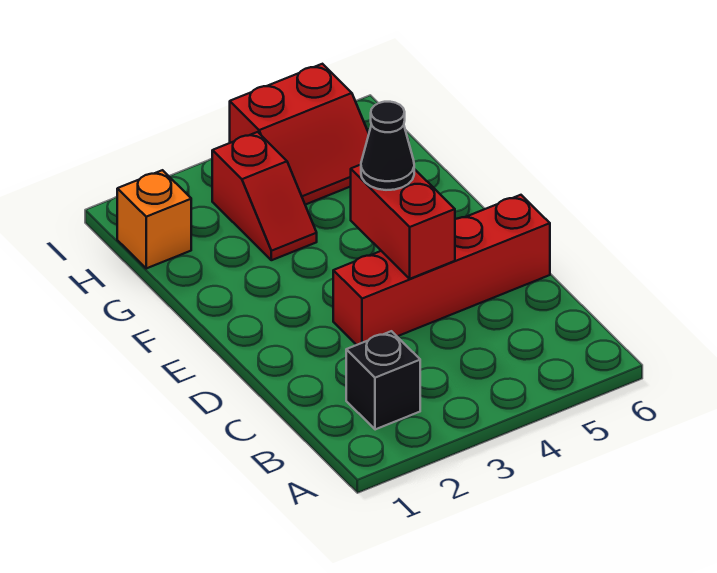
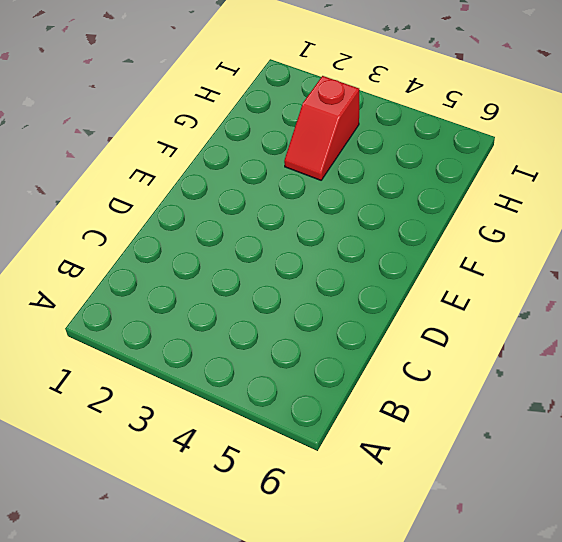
none -> black brick B2 level 1
none -> red brick D3:D6 level 1

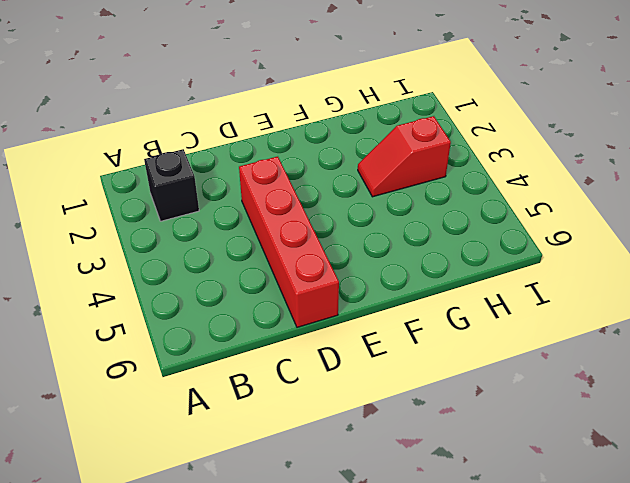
none -> orange brick H1 level 1
none -> red slope H4:I5 level 1 top I

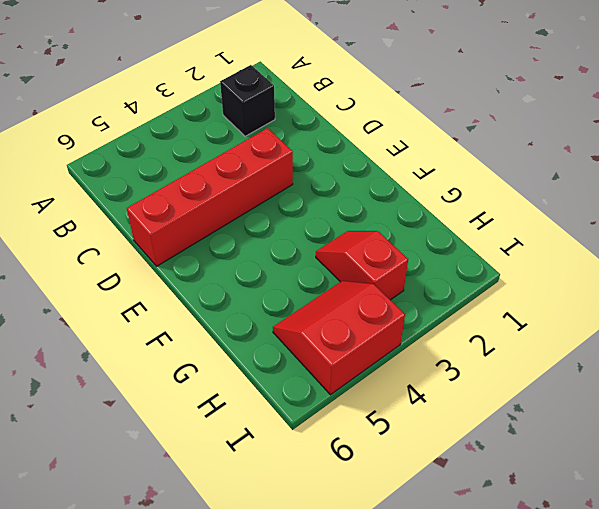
none -> orange brick H1 level 1
none -> red brick D4:E4 level 2

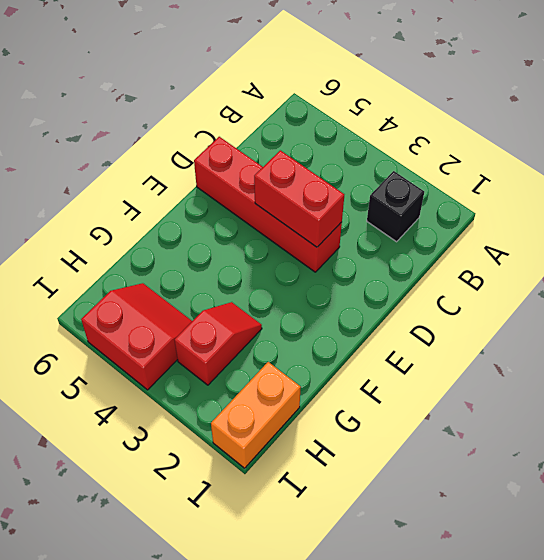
red brick D3:D4 level 2 -> red brick D4:E4 level 2
orange brick H1:I1 level 1 -> orange brick H1 level 1
none -> black cone E4 level 3

